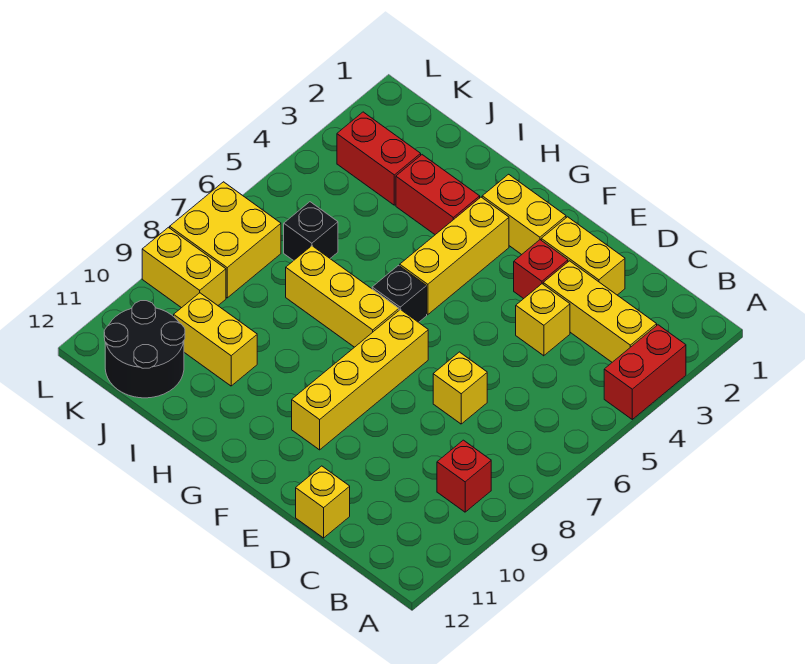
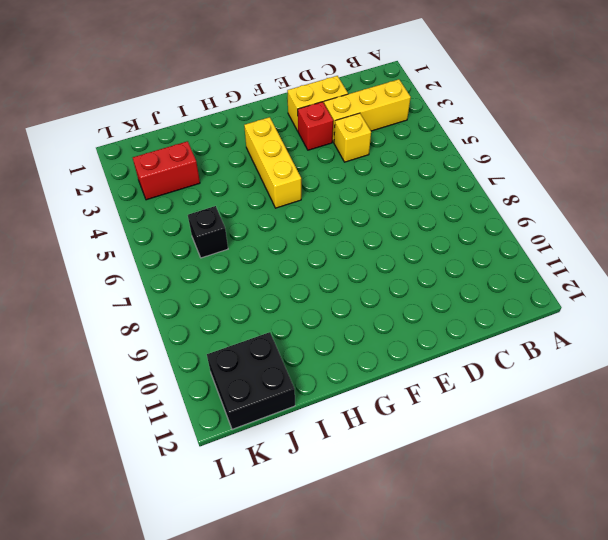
black brick J11:K12 level 1 -> black round brick J11:K12 level 1
none -> red brick A3:A4 level 1
none -> red brick B9 level 1
none -> yellow brick D7 level 1

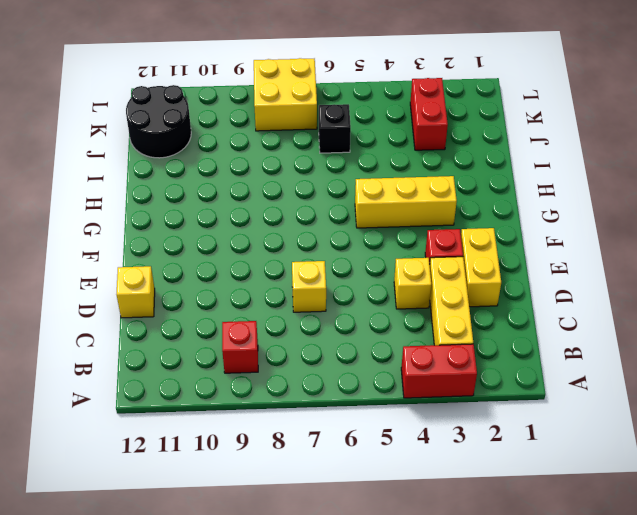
none -> yellow brick F2:G2 level 1
none -> yellow brick F7:F10 level 1
none -> black brick G6 level 1

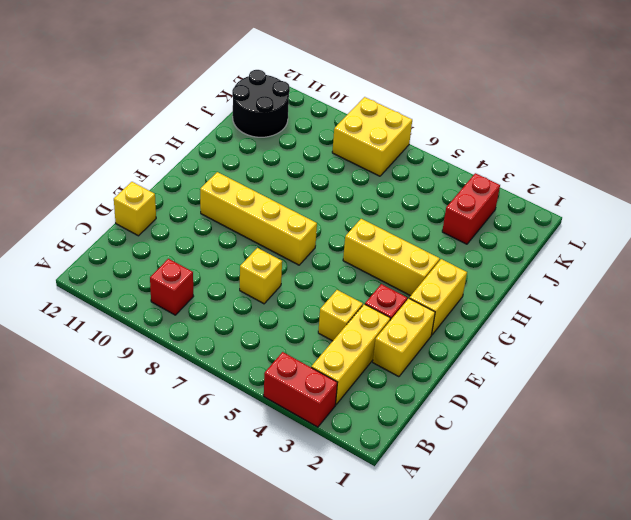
none -> black brick G6 level 1
none -> yellow brick G7:I7 level 1
none -> red brick H3:I3 level 1

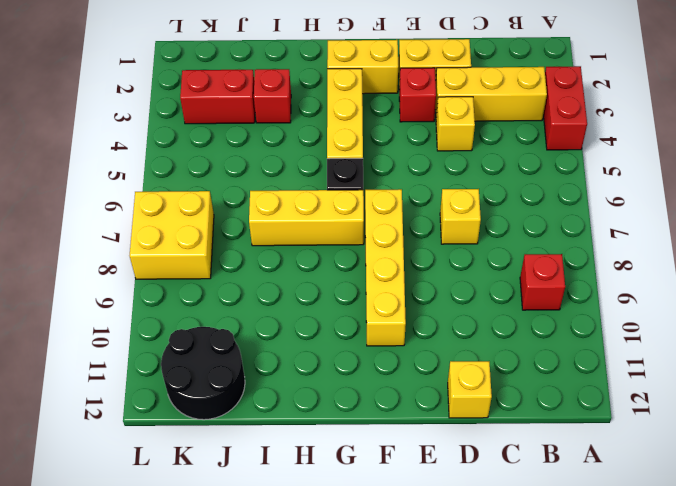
red brick I3 level 1 -> red brick H3:I3 level 1
none -> yellow brick I10:J10 level 1
none -> black brick J6 level 1
none -> yellow brick K9:L9 level 1

